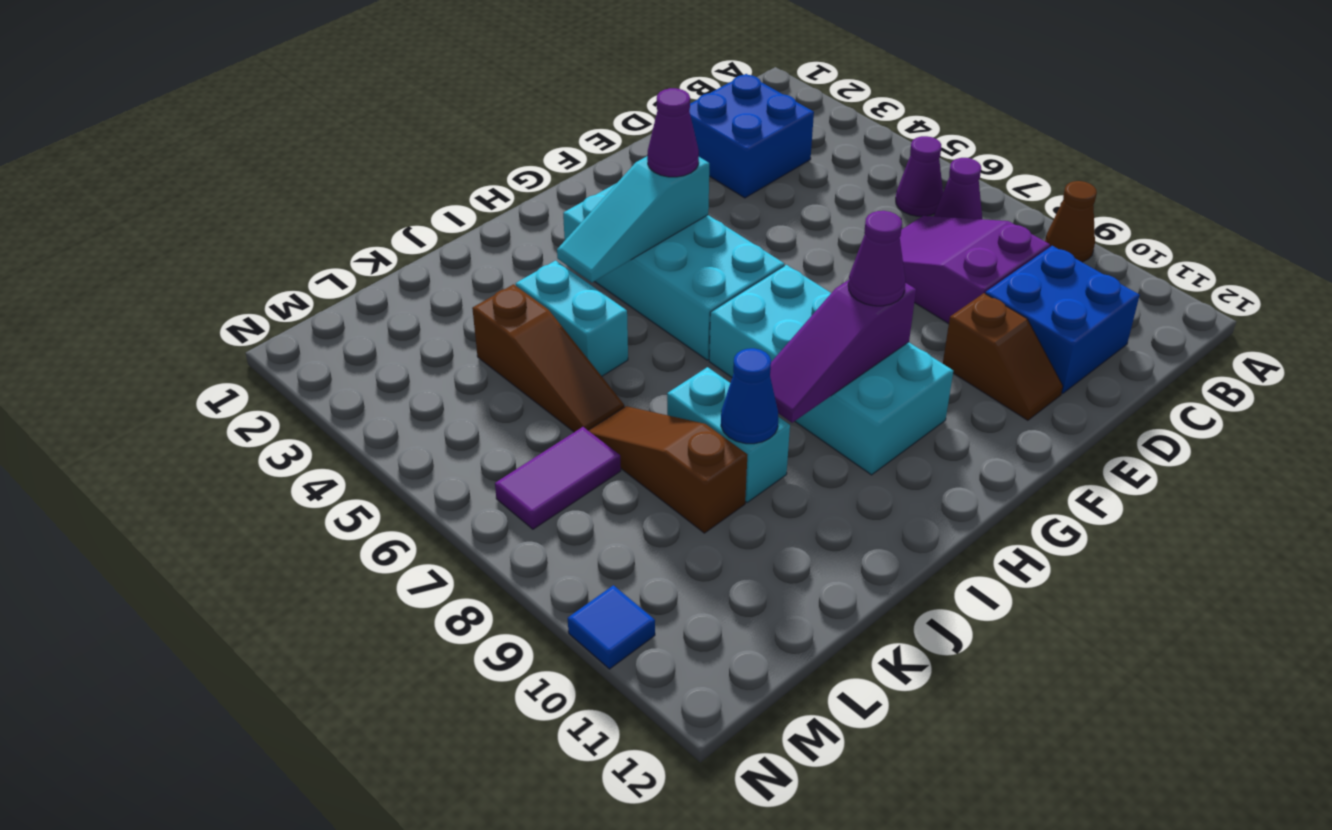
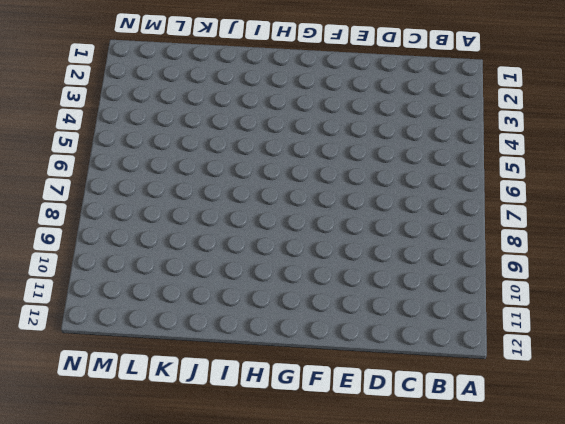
none -> brown cone A9 level 1
none -> purple cone B6 level 1
none -> purple cone B7 level 1

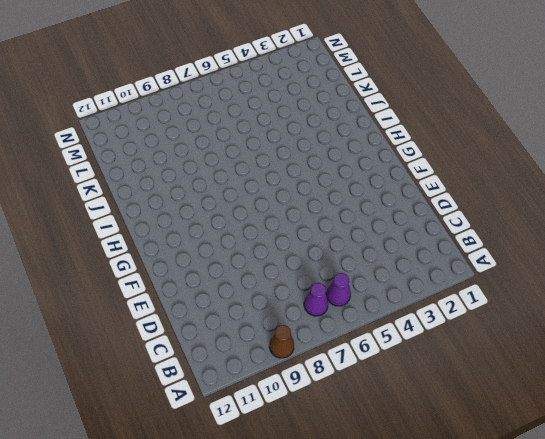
none -> blue brick C2:D3 level 1
none -> purple slope C7:D9 level 1 top 9
none -> blue brick C10:D11 level 1

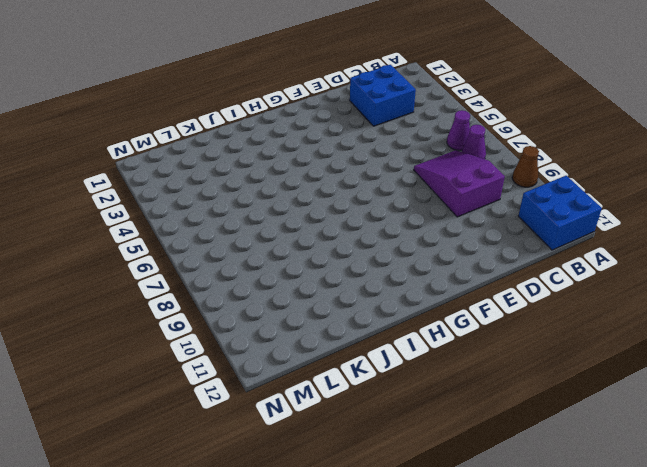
blue brick A11:B12 level 1 -> blue brick C10:D11 level 1
none -> brown slope E10:E11 level 1 top 10
none -> cyan brick G3:H6 level 1
none -> cyan brick G7:H10 level 1

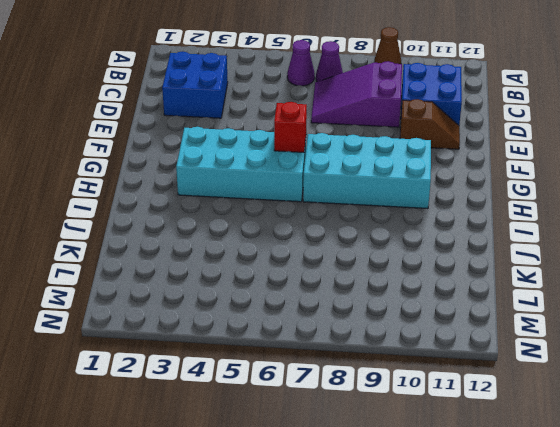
red brick G6 level 2 -> none
none -> cyan brick J4:J5 level 1
none -> cyan brick J8:J9 level 1
none -> brown slope K4:K6 level 1 top 4

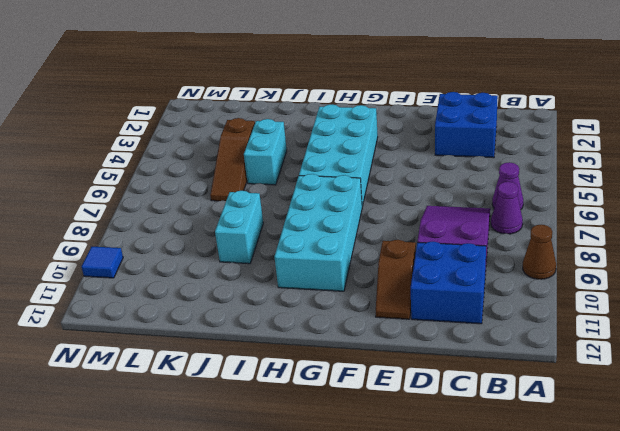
none -> brown slope K7:K9 level 1 top 9
none -> purple tile L7:M7 level 1
none -> cyan slope G4:I4 level 2 top G

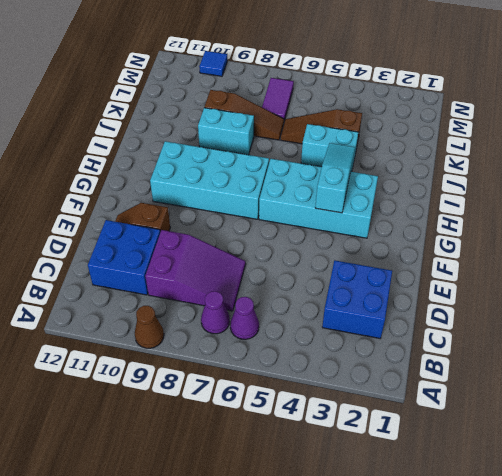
none -> purple slope G9:I9 level 2 top G
none -> blue cone J9 level 2
none -> purple cone G4 level 3

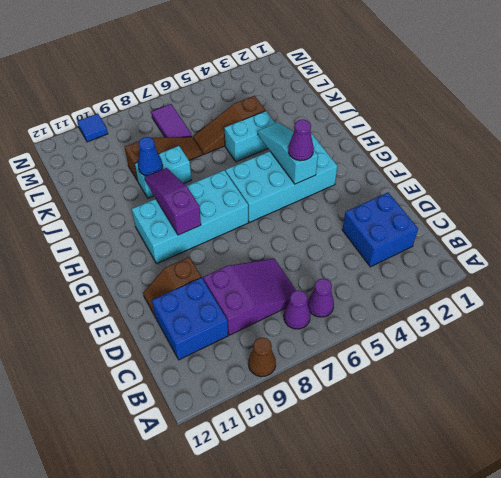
none -> purple cone G9 level 3

